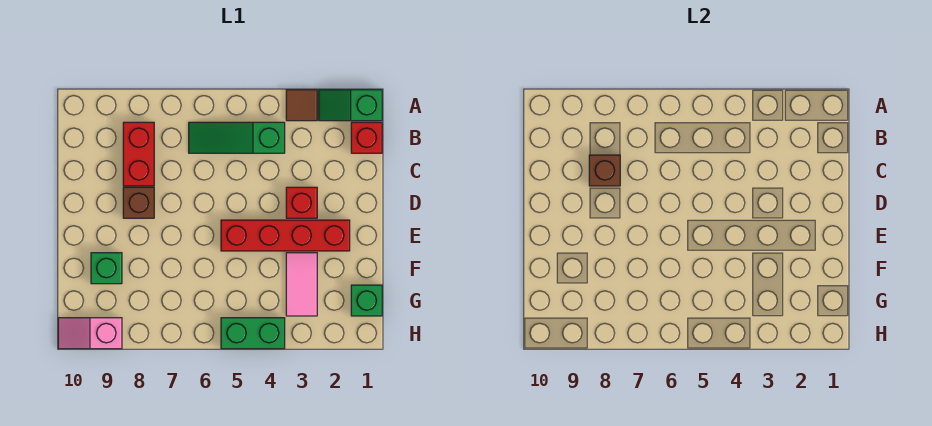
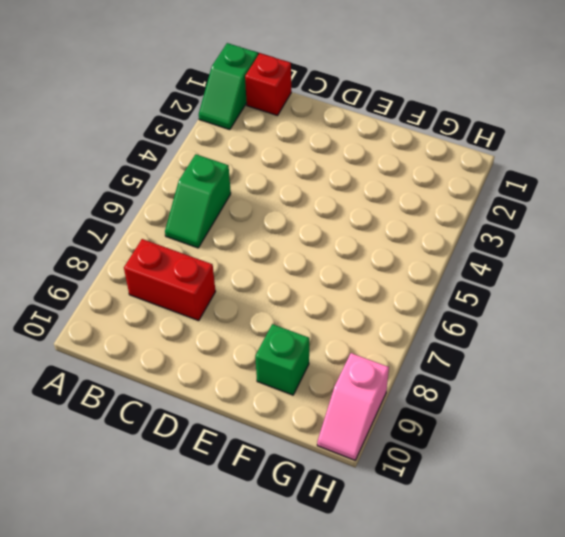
green slope B5:B6 level 1 top 5 -> green slope B4:B6 level 1 top 4
none -> brown tile A3 level 1
none -> red brick D3 level 1
none -> brown brick D8 level 1

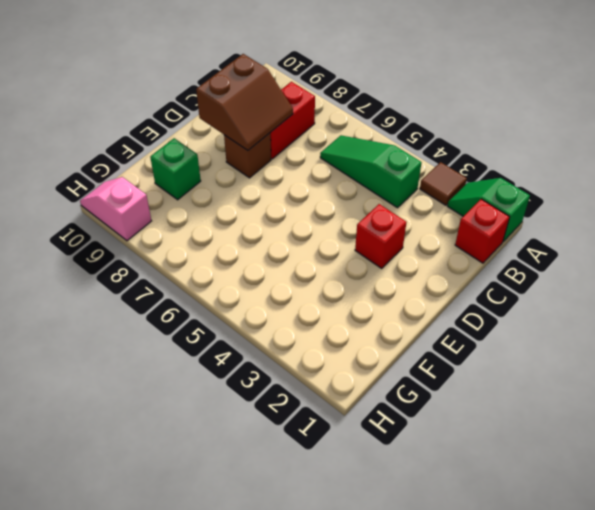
brown slope C8:D9 level 2 top 9 -> brown brick C8 level 2
none -> red brick E2:E5 level 1
none -> pink tile F3:G3 level 1
none -> green brick G1 level 1

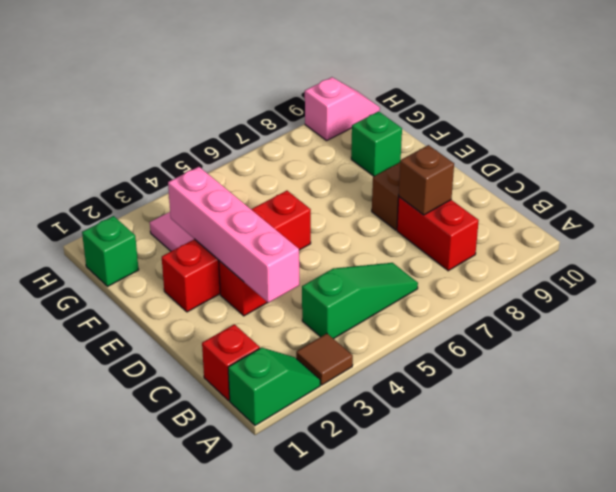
pink brick C3:F3 level 2 -> none
none -> green brick H4:H5 level 1

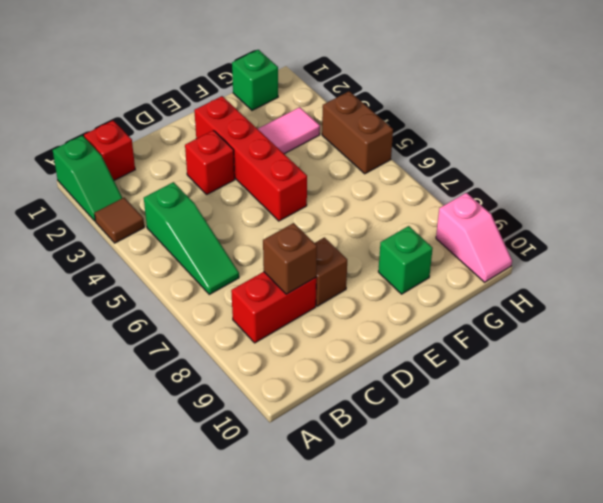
brown brick H4:H5 level 1 -> green brick H4:H5 level 1

